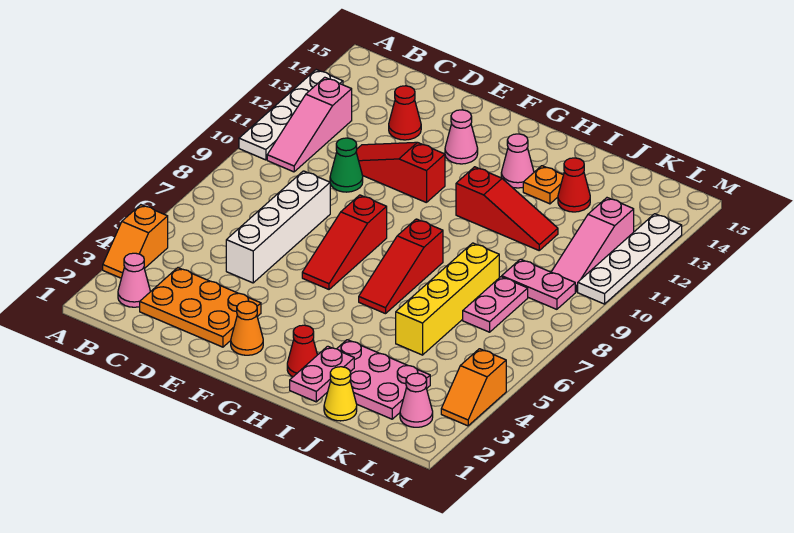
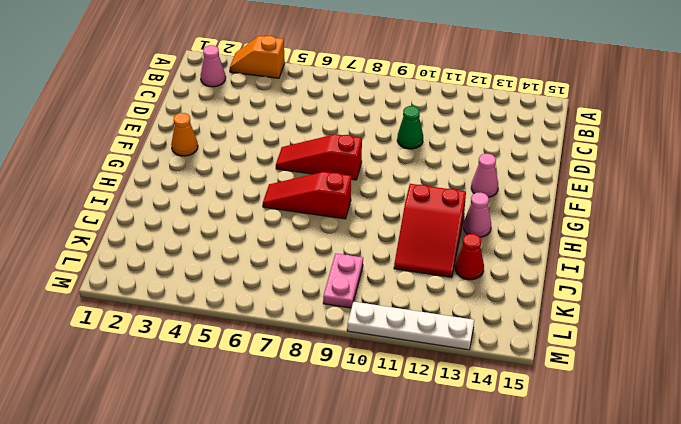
red slope H11:J12 level 1 top H -> red slope H11:J11 level 1 top H
none -> white plate A10:A13 level 1
none -> pink slope B10:B12 level 1 top 12
none -> orange plate C2:E3 level 1

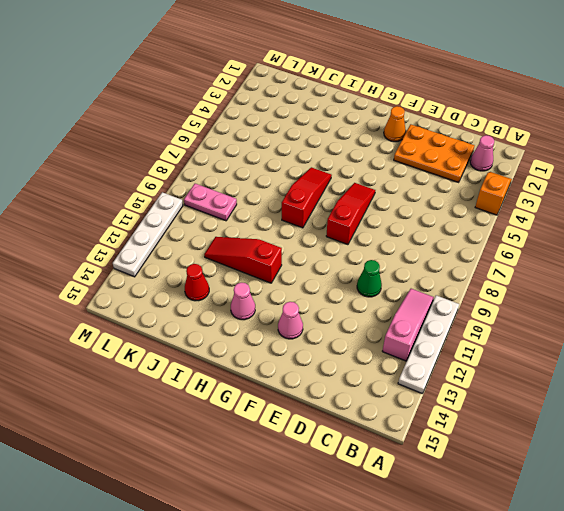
none -> white brick D5:D8 level 1
none -> red slope D11:F11 level 1 top F
none -> red cone D13 level 1

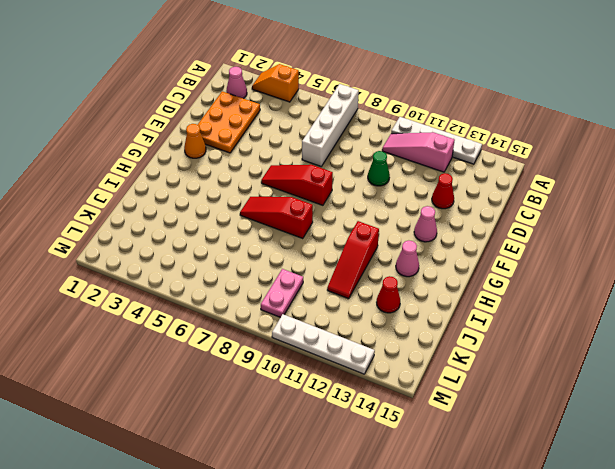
white brick A7:D7 level 1 -> white brick D5:D8 level 1
none -> red slope D11:F11 level 1 top F
none -> red cone H2 level 1
none -> pink plate I2:K3 level 1

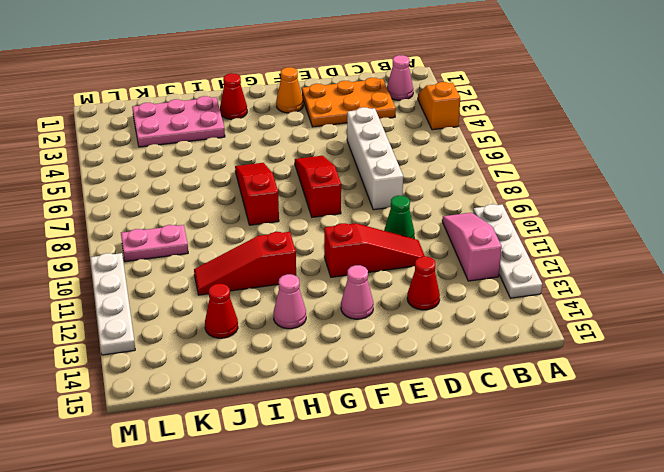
none -> orange plate I13 level 1
none -> yellow cone J1 level 1
none -> yellow brick J5:J8 level 1

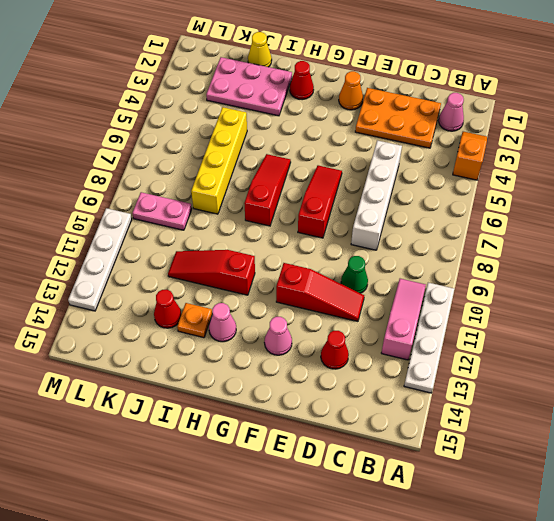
none -> pink plate K7:K8 level 1
none -> pink cone L2 level 1
none -> pink slope L10:L12 level 1 top 12

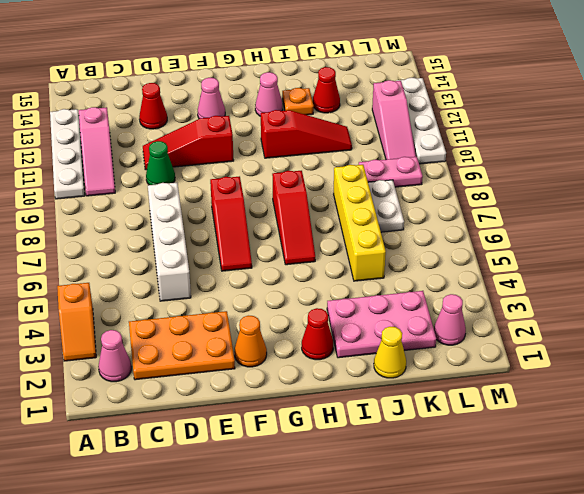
white plate K7:K8 level 1 -> pink plate K7:K8 level 1
none -> orange slope M3:M4 level 1 top 4
none -> pink plate I1:I2 level 2

